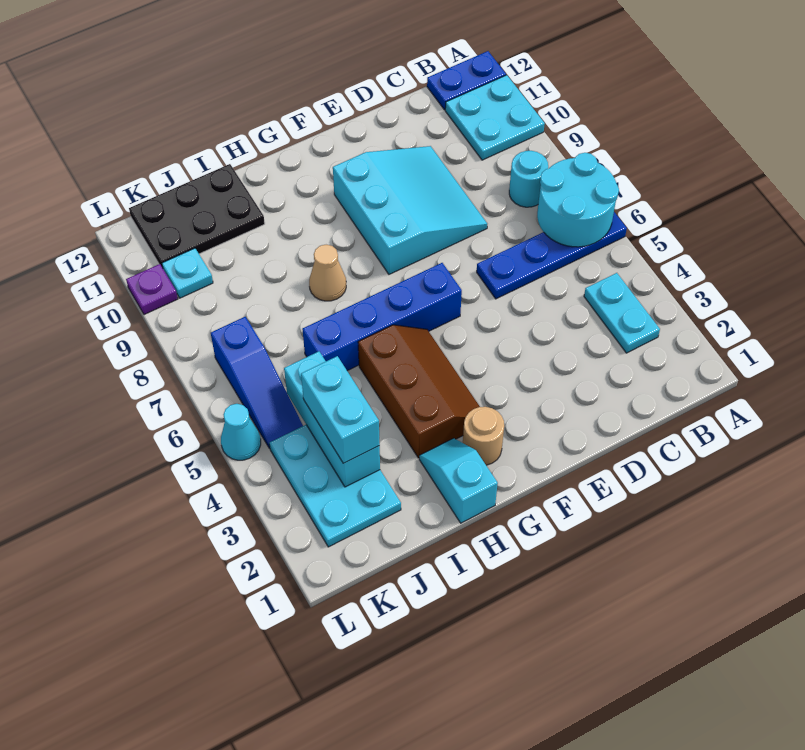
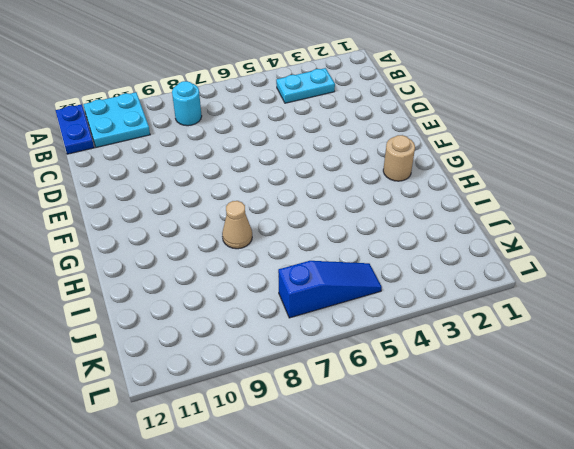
none -> blue plate A6:D6 level 1
none -> cyan slope D8:F10 level 1 top F
none -> blue brick F6:I6 level 1

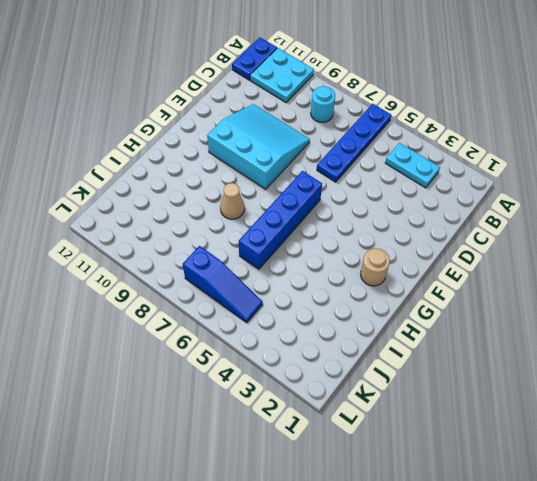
none -> brown slope G3:H5 level 1 top H
none -> cyan slope H1:H2 level 1 top 1
none -> black plate I11:K12 level 1

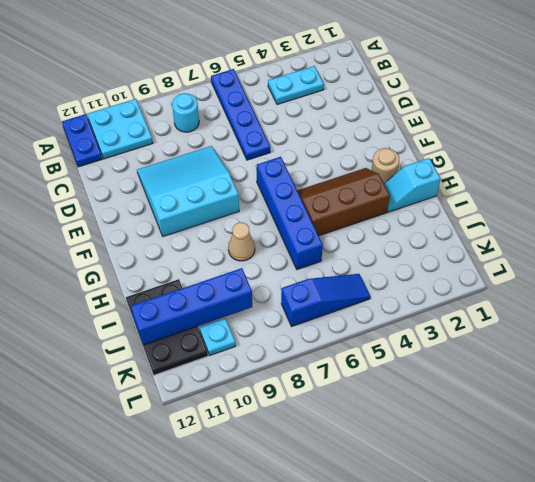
blue brick J9:J12 level 2 -> none
none -> cyan plate J2:K4 level 1
none -> cyan cone L5 level 1
none -> purple plate L10 level 1

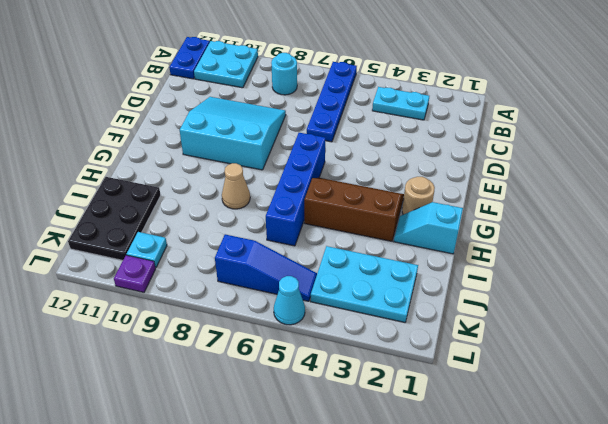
none -> cyan round brick A6:B7 level 2
none -> cyan brick J3:J5 level 2
none -> cyan brick J3:J4 level 3

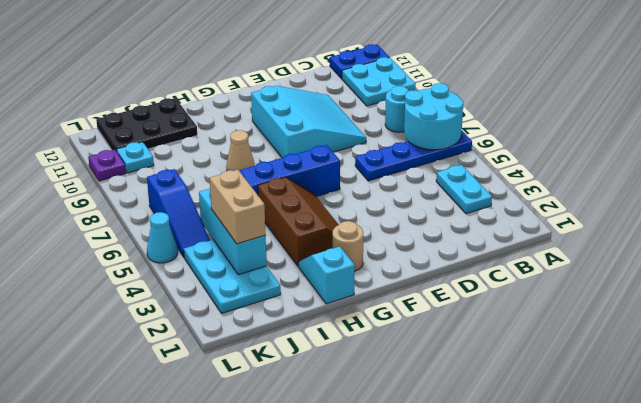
tan brick J3:J4 level 3 -> cyan brick J3:J4 level 3

